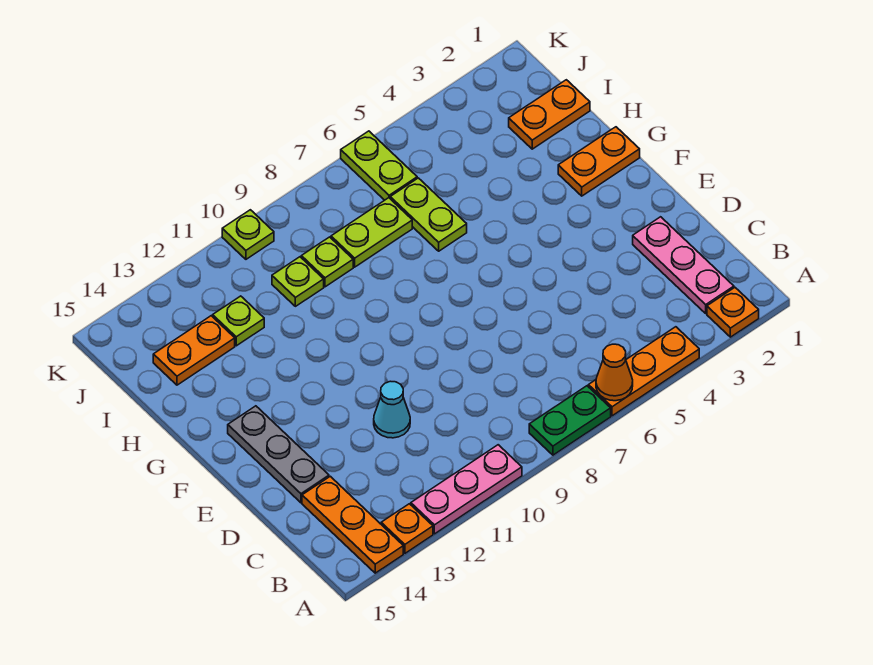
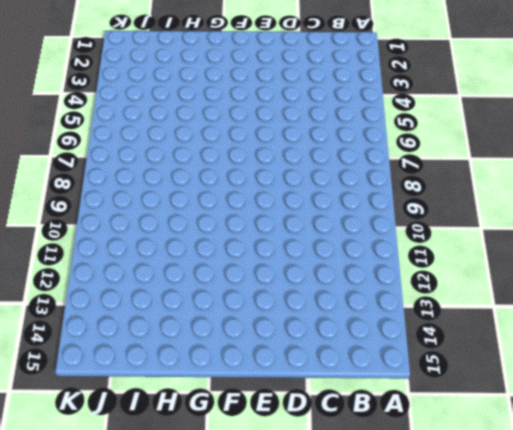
none -> orange plate A2 level 1
none -> orange plate A4:A6 level 1
none -> green plate A7:A8 level 1

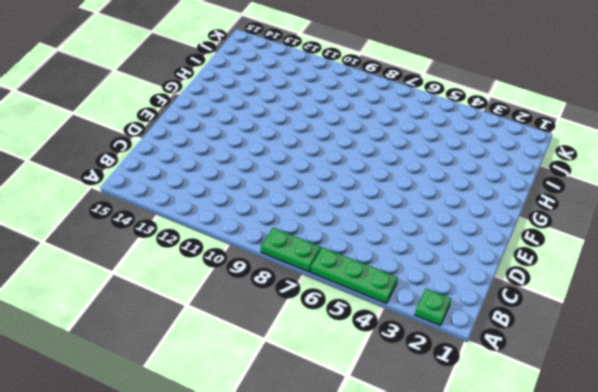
green plate A2 level 1 -> orange plate A2 level 1
green plate A4:A6 level 1 -> orange plate A4:A6 level 1
none -> pink plate A10:A12 level 1
none -> orange plate A13 level 1
none -> orange plate A14:C14 level 1

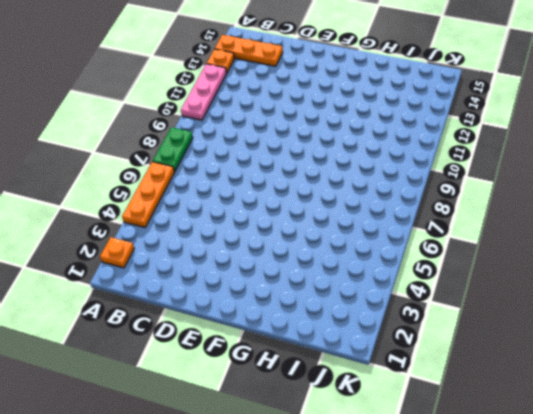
none -> pink plate B2:D2 level 1
none -> cyan cone D11 level 1
none -> grey plate D14:F14 level 1

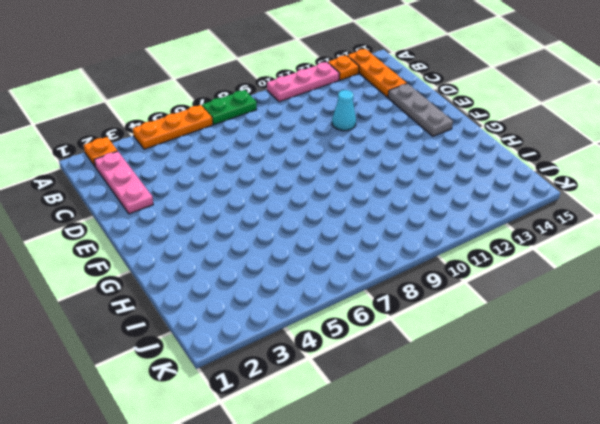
none -> orange plate G1:G2 level 1
none -> lime plate H6:I6 level 1
none -> orange plate I1:I2 level 1

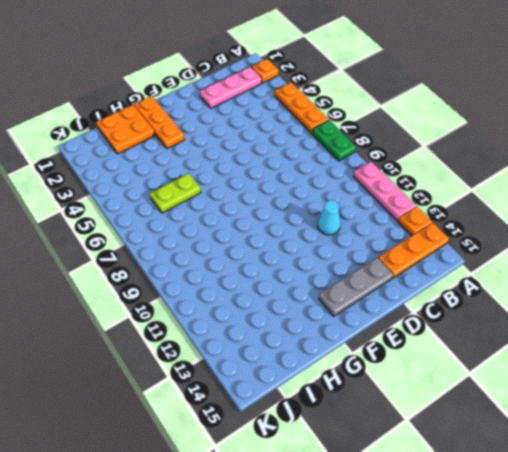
orange plate G1:G3 level 1 -> orange plate G1:G2 level 1
orange plate H1:I2 level 1 -> orange plate I1:I2 level 1
none -> lime plate I7:I8 level 1
none -> lime plate I9 level 1
none -> lime plate I10 level 1

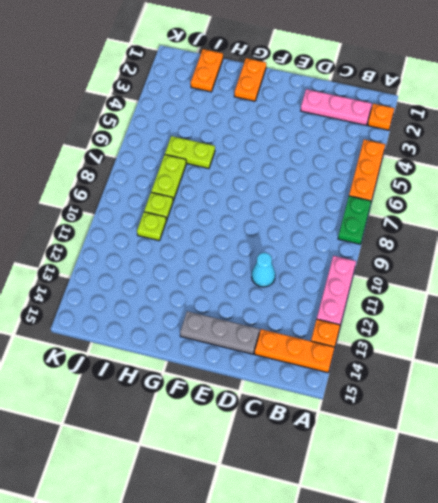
none -> lime plate I12 level 1
none -> orange plate I13:I14 level 1
none -> lime plate J6:K6 level 1

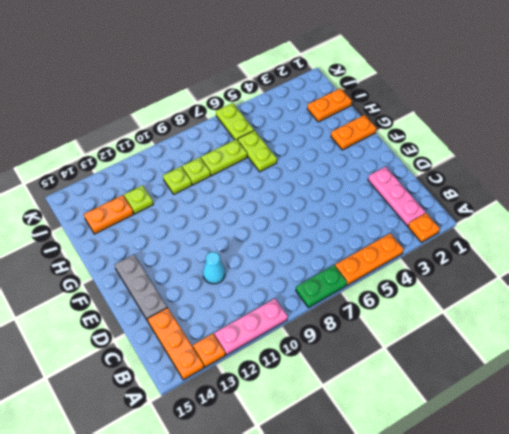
none -> lime plate K10 level 1
none -> orange cone A6 level 2

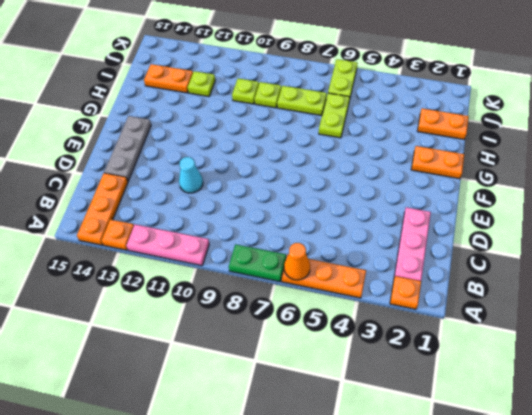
none -> lime plate K10 level 1

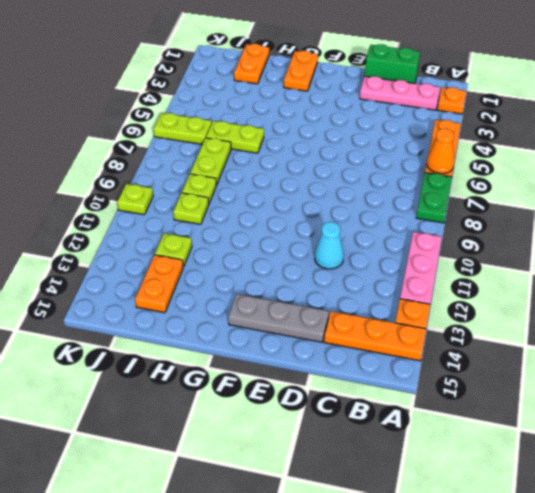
green brick C1:D1 level 1 -> none

